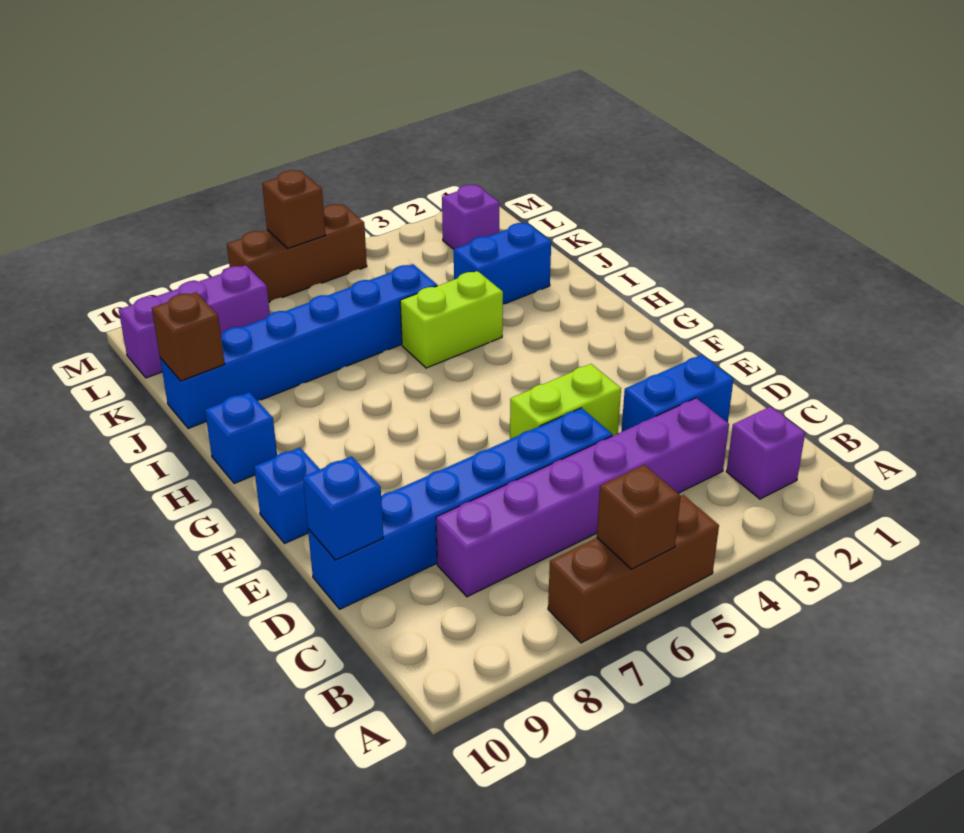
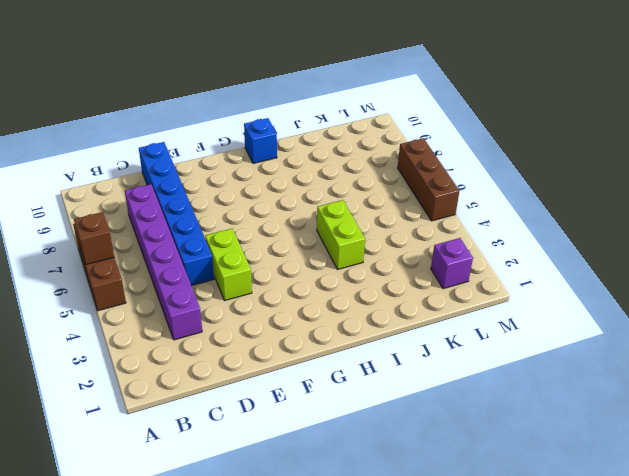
none -> purple brick B2 level 1
none -> blue brick D2:D3 level 1
none -> blue brick F10 level 1

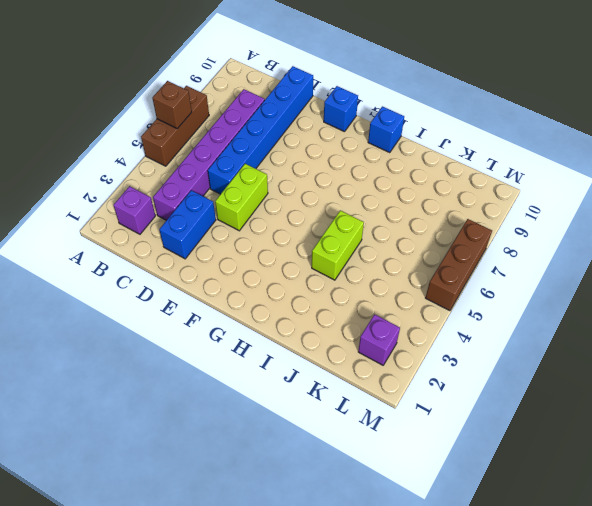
none -> blue brick J2:J3 level 1
none -> blue brick J5:J10 level 1
none -> purple brick L8:L10 level 1

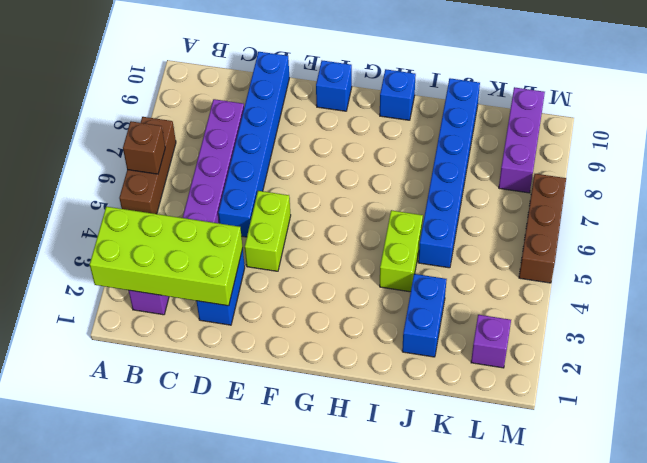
lime brick A2:D3 level 2 -> none
none -> blue brick D10 level 2
none -> brown brick J10 level 2
none -> brown brick M6 level 2

